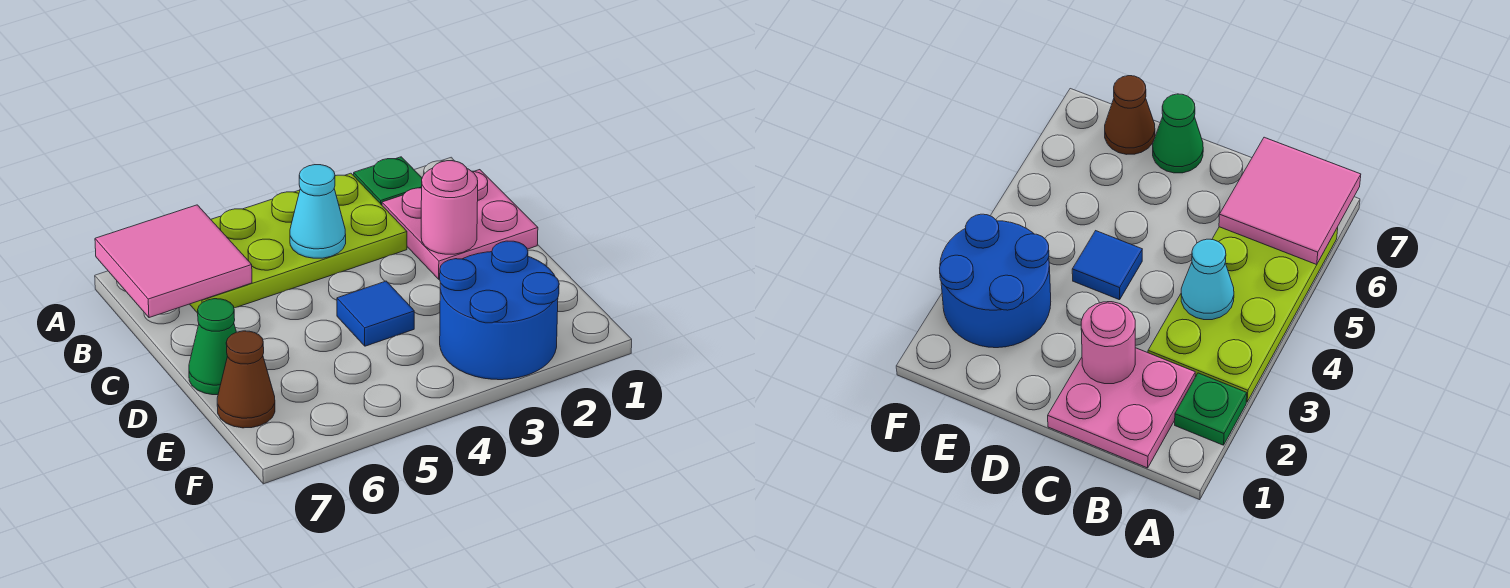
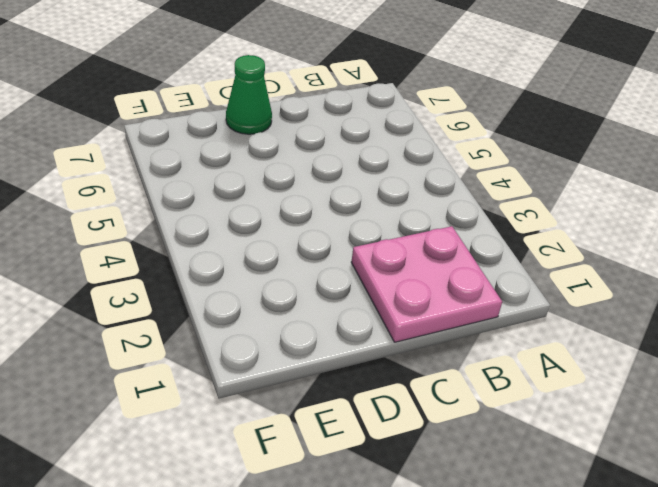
none -> green plate A2 level 1
none -> lime plate A3:B6 level 1

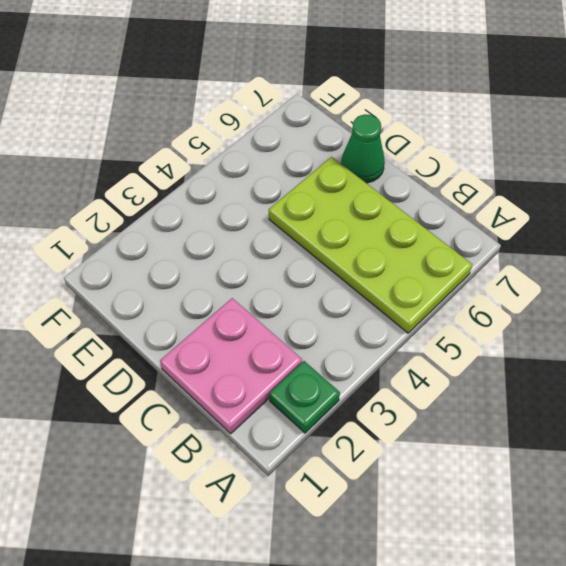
lime plate A5:D6 level 1 -> lime plate A3:B6 level 1
none -> blue tile D4 level 1
none -> blue round brick E2:F3 level 1

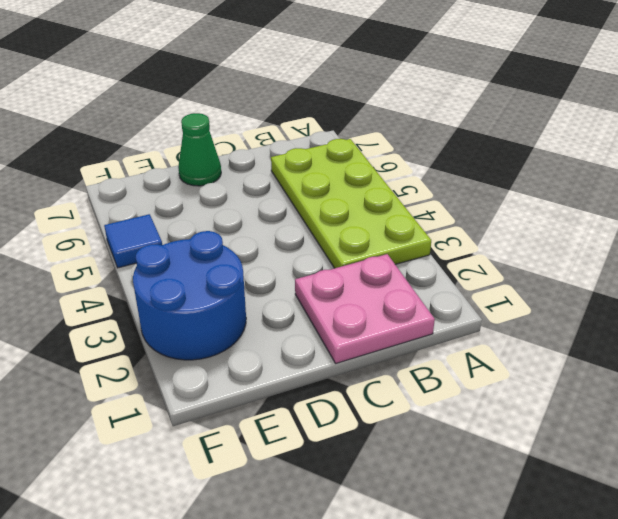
blue tile F5 level 1 -> blue tile D4 level 1
none -> green plate A2 level 1
none -> brown cone E7 level 1

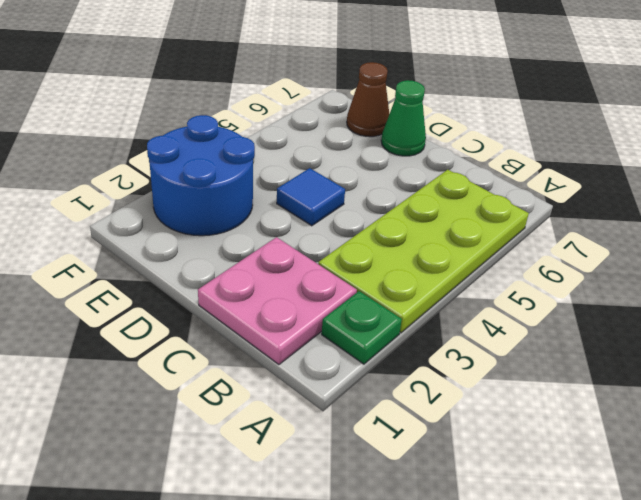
none -> pink tile A6:B7 level 2
none -> cyan cone B4 level 2

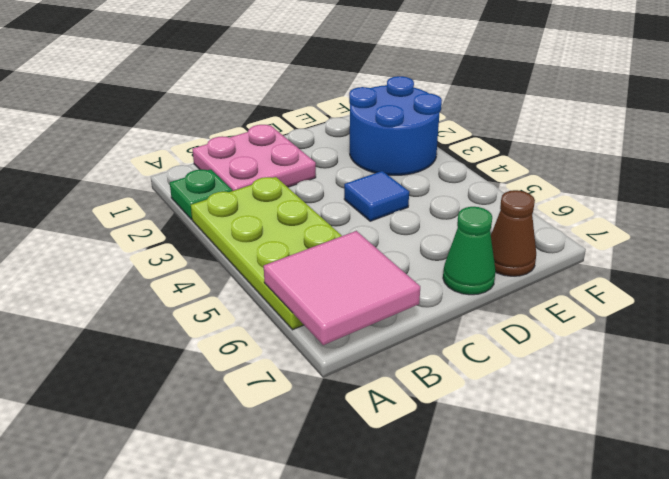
none -> cyan cone B4 level 2
none -> pink round brick C2 level 2

